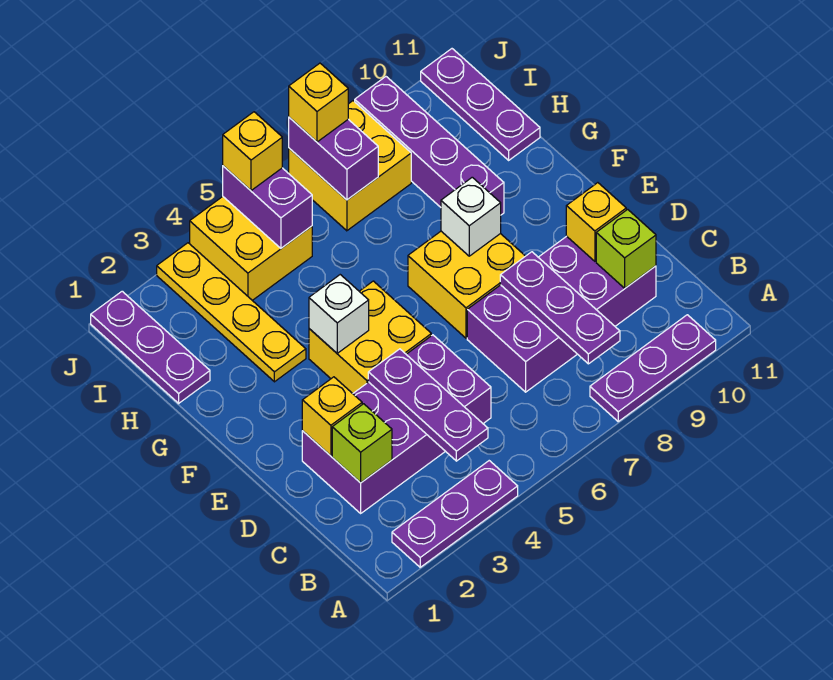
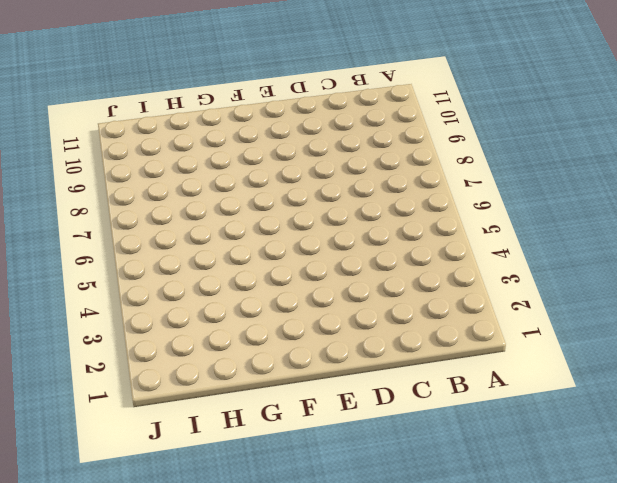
none -> purple plate A2:A4 level 1
none -> purple plate A8:A10 level 1
none -> purple brick C2:D5 level 1

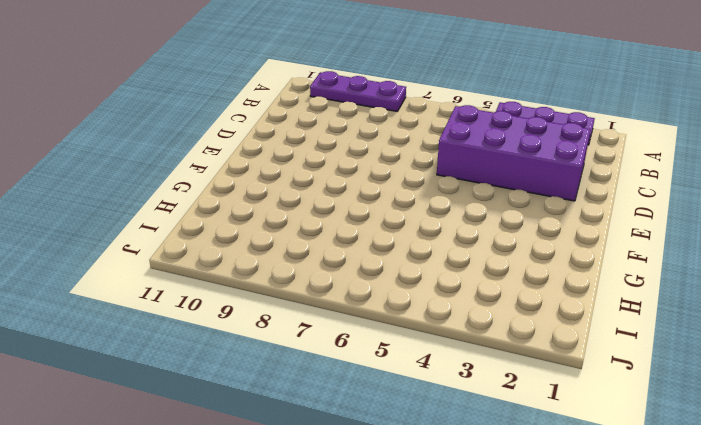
none -> purple brick C7:D10 level 1
none -> yellow brick E4:F5 level 1
none -> yellow brick E7:F8 level 1

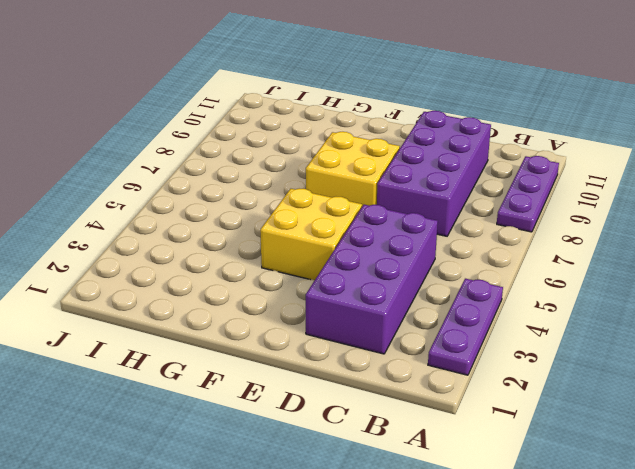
none -> yellow plate G3:J3 level 1
none -> purple brick G9:J9 level 1
none -> purple plate H1:J1 level 1

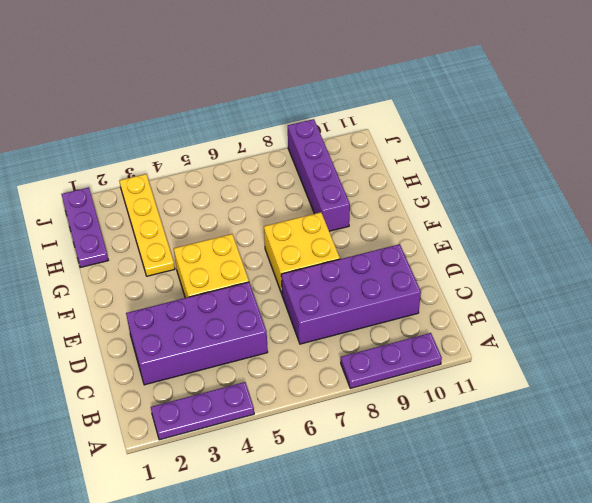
none -> purple plate H11:J11 level 1
none -> yellow brick I4:J5 level 1
none -> yellow brick I7:J8 level 1

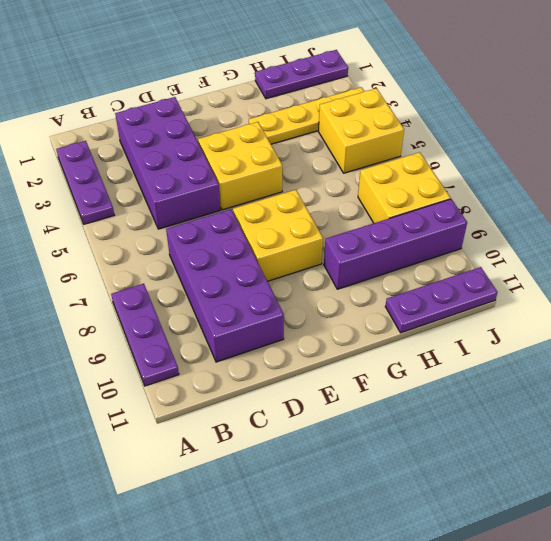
none -> purple plate B4:D4 level 2
none -> purple plate B8:D8 level 2
none -> lime brick C2 level 2

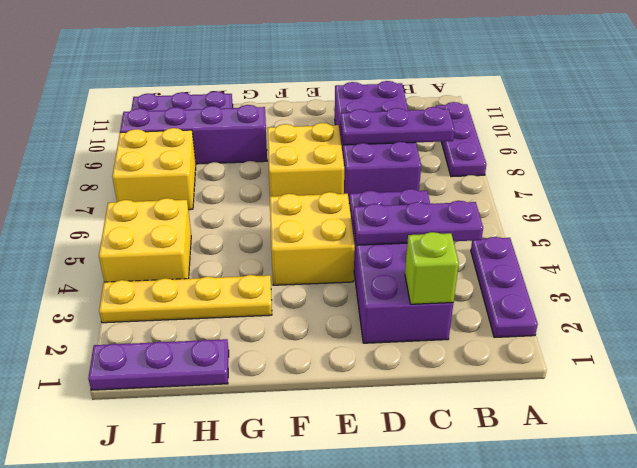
none -> lime brick C10 level 2
none -> yellow brick D2 level 2
none -> yellow brick D10 level 2

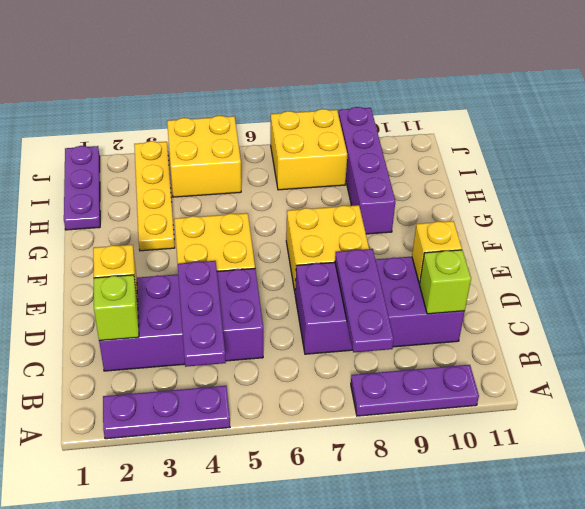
none -> purple plate H11:J11 level 1
none -> white brick F4 level 2
none -> white brick F8 level 2

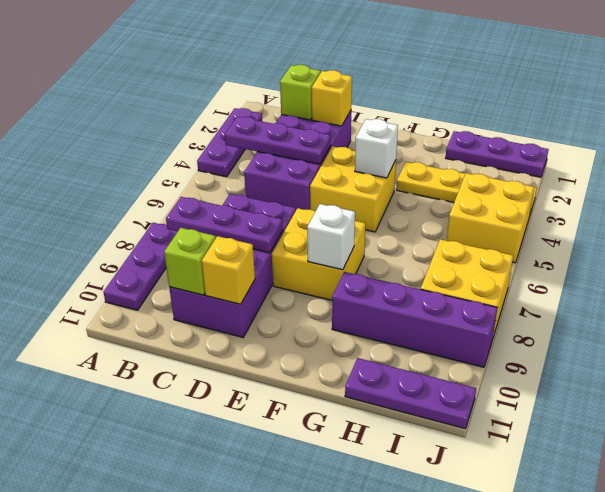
none -> purple brick I5:J5 level 2
none -> purple brick I7:J7 level 2
none -> yellow brick J5 level 3

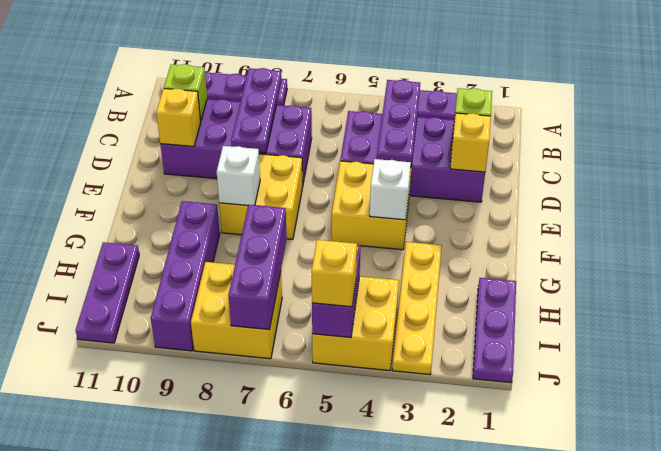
purple brick H7:J7 level 2 -> purple brick I7:J7 level 2
none -> yellow brick J7 level 3

